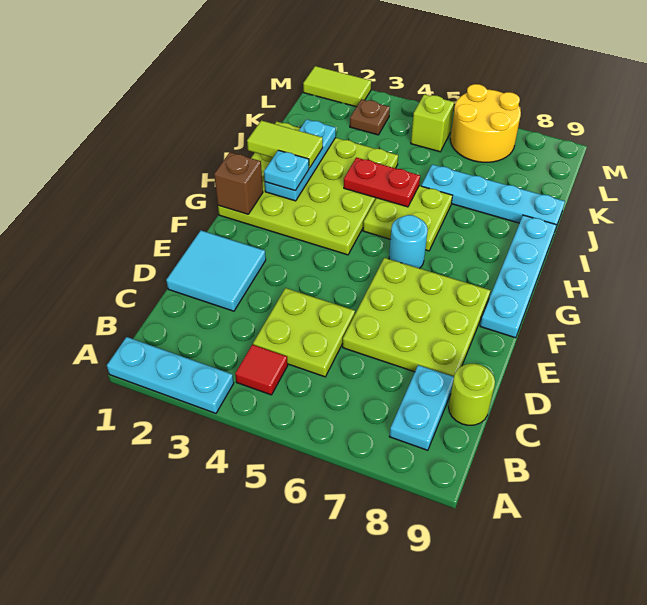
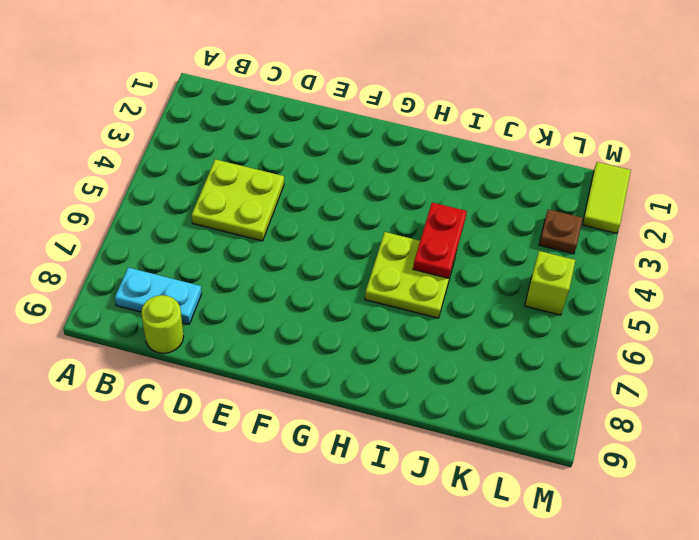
none -> cyan plate A1:A3 level 1
none -> red tile B4 level 1
none -> cyan tile D1:E2 level 1

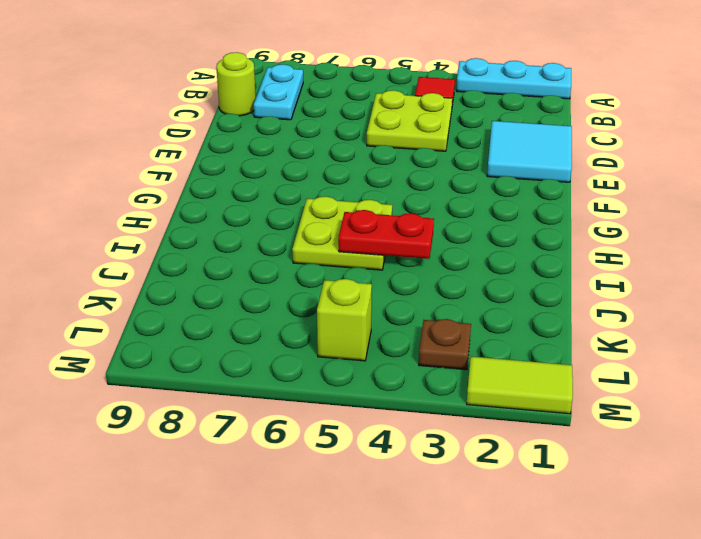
none -> lime plate D6:F8 level 1
none -> cyan plate F9:I9 level 1
none -> lime plate G1:J4 level 1

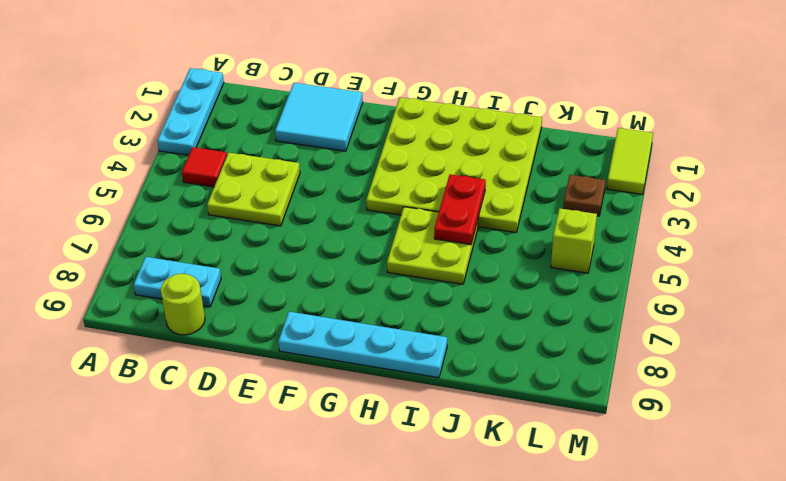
none -> lime plate D6:F8 level 1
none -> cyan round brick G6 level 1
none -> cyan plate J6:J9 level 1

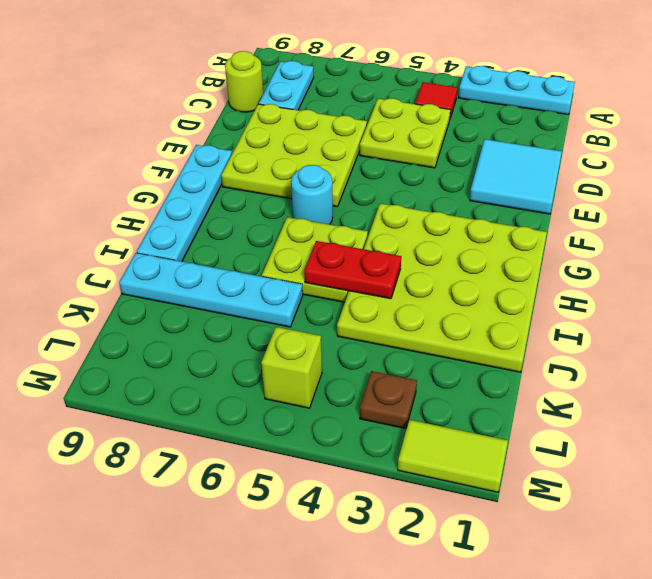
none -> yellow round brick L6:M7 level 1
none -> brown brick G1 level 2
none -> cyan plate H2:J2 level 2

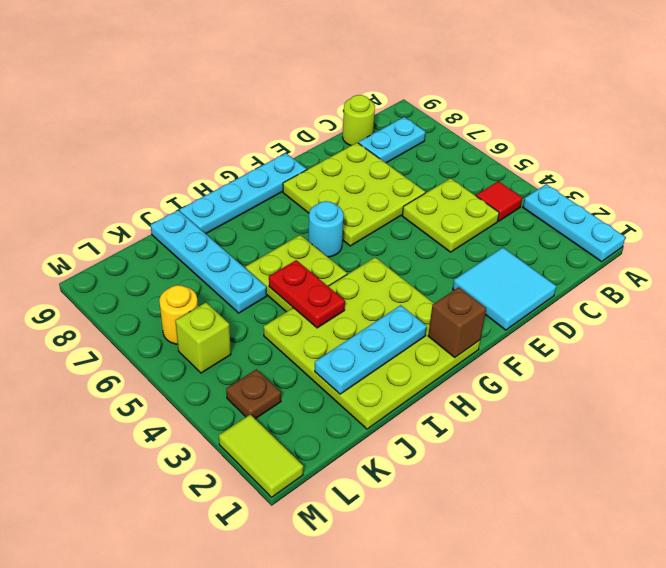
yellow round brick L6 level 1 -> yellow round brick L6:M7 level 1
none -> cyan plate H2 level 3
none -> lime tile I1:I2 level 3

